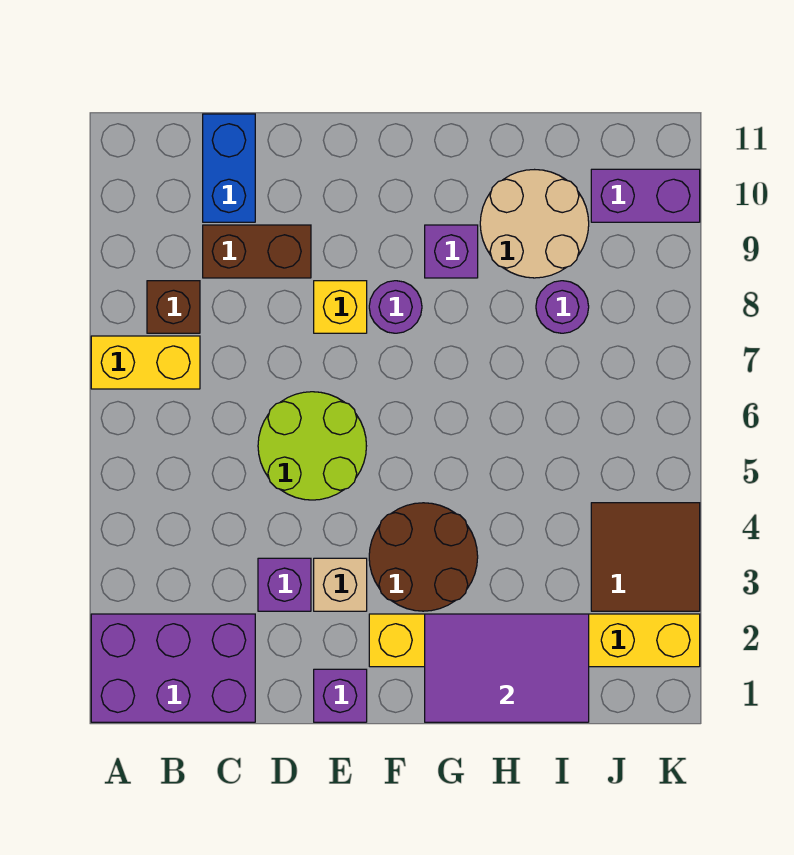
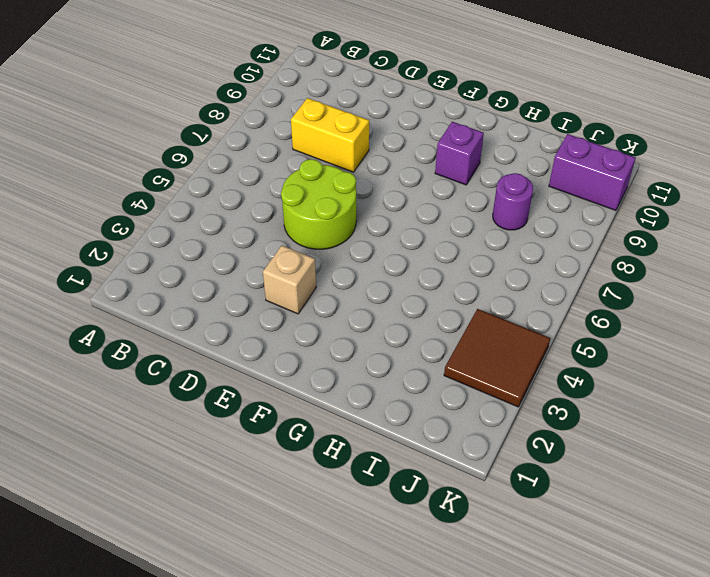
yellow brick C8:D8 level 1 -> yellow brick A7:B7 level 1
none -> purple brick A1:C2 level 1
none -> brown brick B8 level 1
none -> brown brick C9:D9 level 1

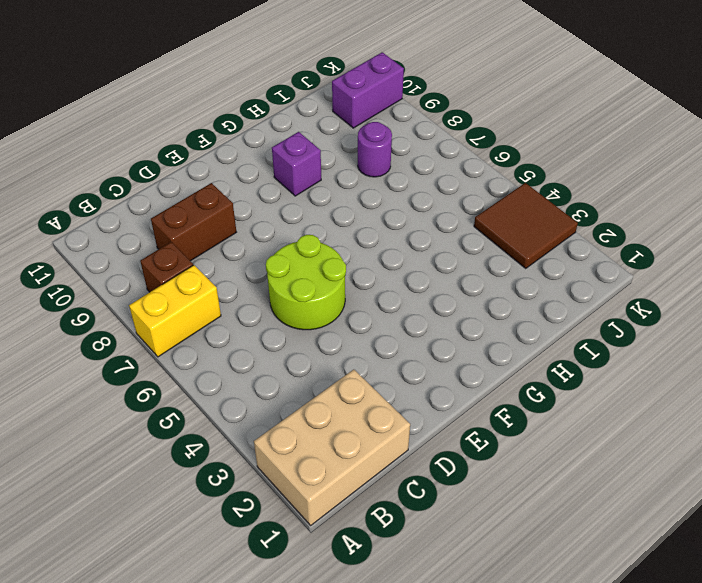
tan brick A1:C2 level 1 -> purple brick A1:C2 level 1
none -> blue brick C10:C11 level 1
none -> purple brick D3 level 1
none -> purple brick E1 level 1

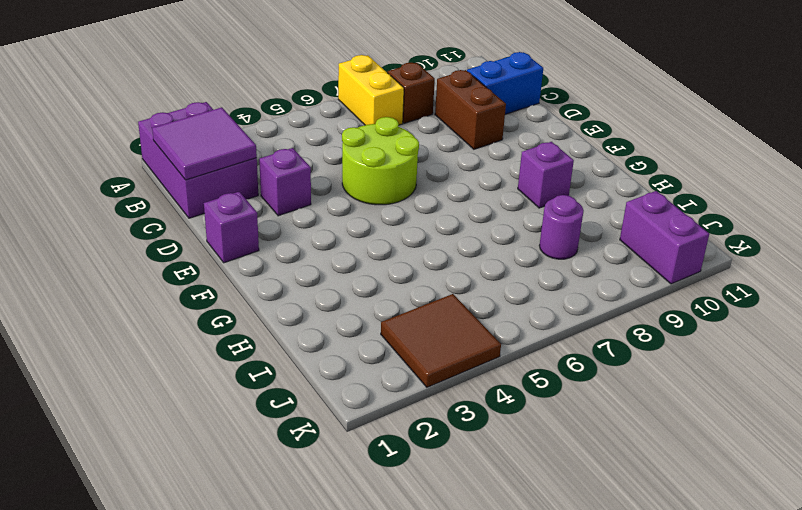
purple tile B1:C2 level 2 -> none
none -> tan brick E3 level 1
none -> yellow brick E8 level 1
none -> yellow brick F2:K2 level 1

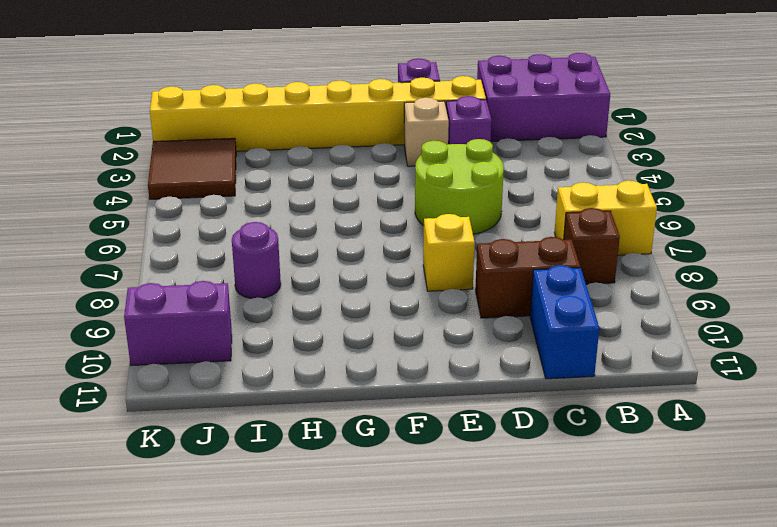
yellow brick D2:K2 level 1 -> yellow brick F2:K2 level 1
none -> brown round brick F3:G4 level 1
none -> purple round brick F8 level 1
none -> purple brick G9 level 1

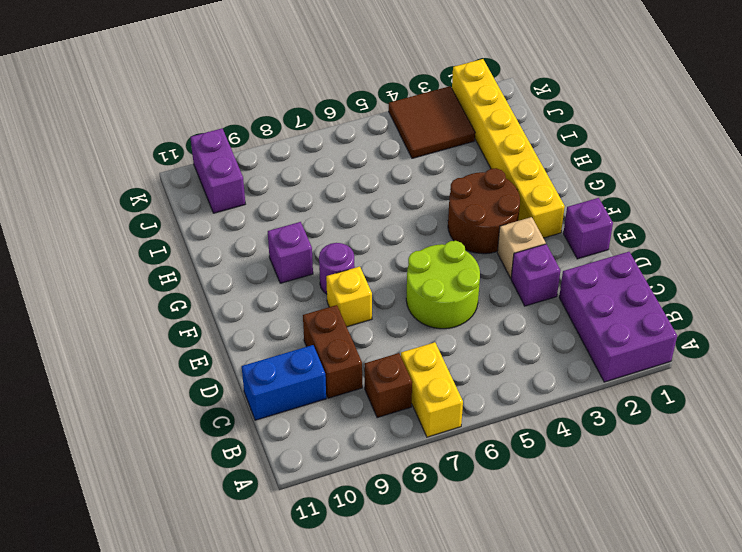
none -> tan round brick H9:I10 level 1
none -> purple round brick I8 level 1
none -> purple tile G1:I2 level 2

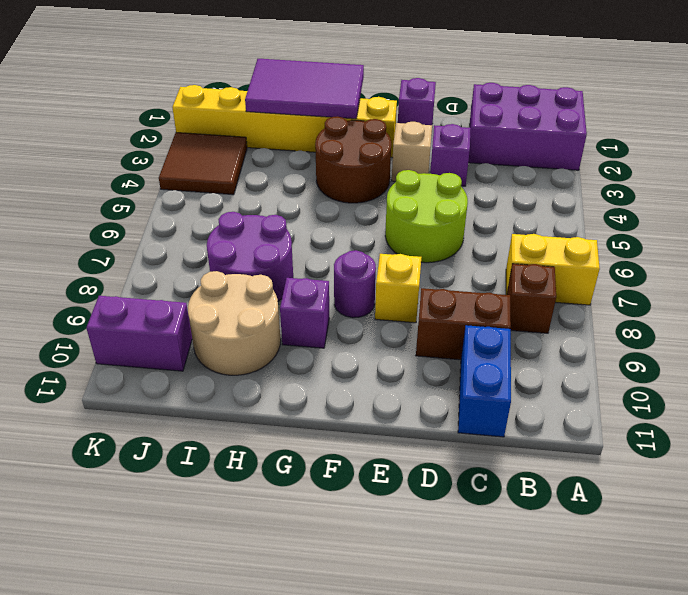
purple round brick H7:I8 level 1 -> purple round brick I8 level 1

